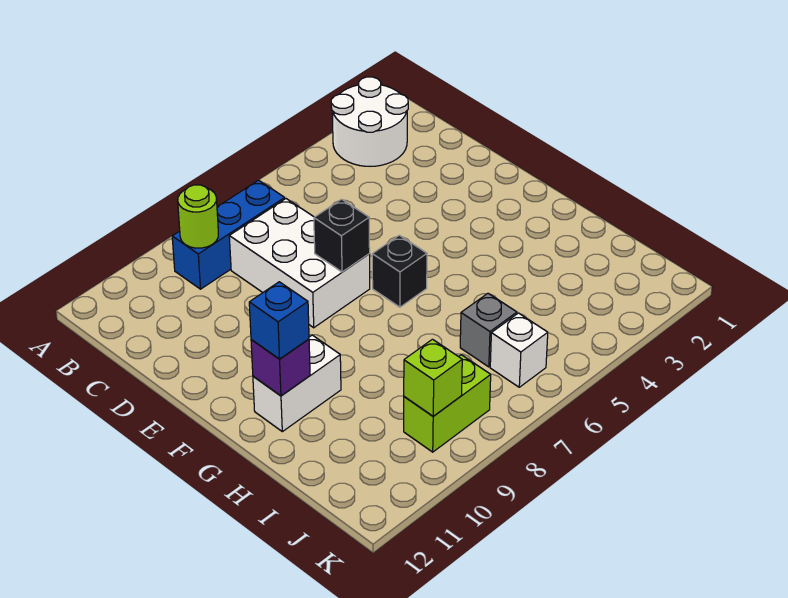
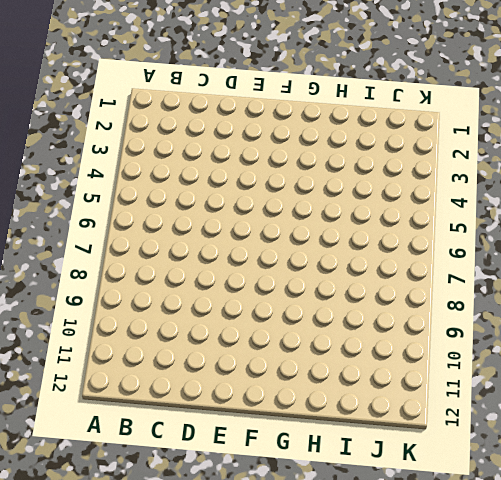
none -> white round brick A2:B3 level 1
none -> blue brick B7:B9 level 1
none -> white brick C7:E8 level 1

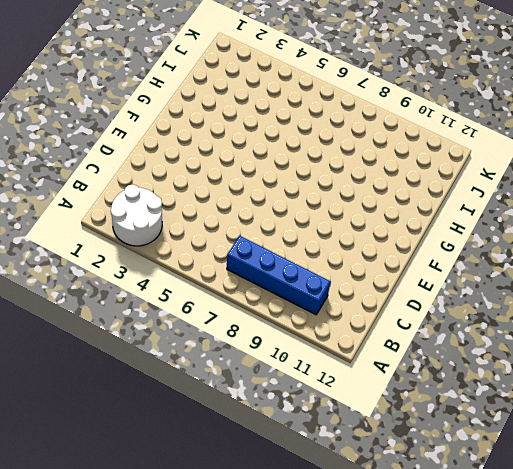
blue brick B7:B10 level 1 -> blue brick B7:B9 level 1
none -> white brick C7:E8 level 1
none -> black brick F6 level 1
none -> white brick G10:G11 level 1

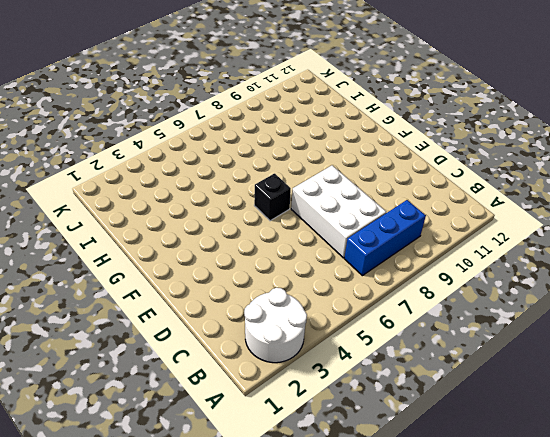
none -> white brick G10:G11 level 1
none -> grey brick I6 level 1
none -> white brick J6 level 1

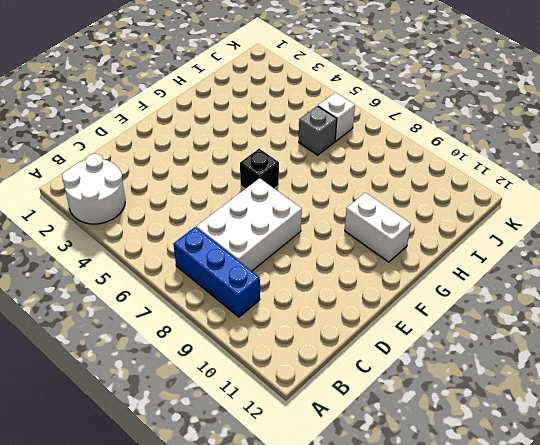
none -> lime brick J8:J9 level 1
none -> lime round brick B9 level 2
none -> black brick E7 level 2

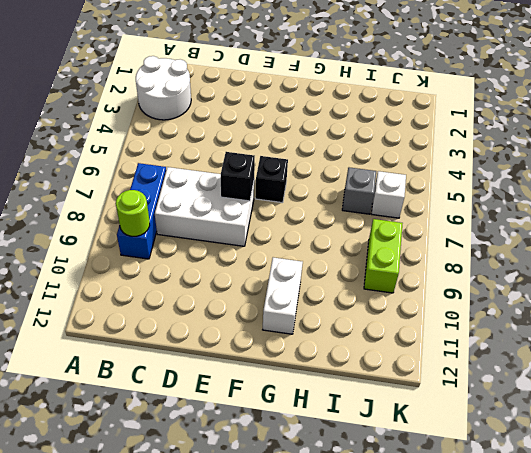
none -> purple brick G11 level 2
none -> lime brick J9 level 2
none -> blue brick G11 level 3

